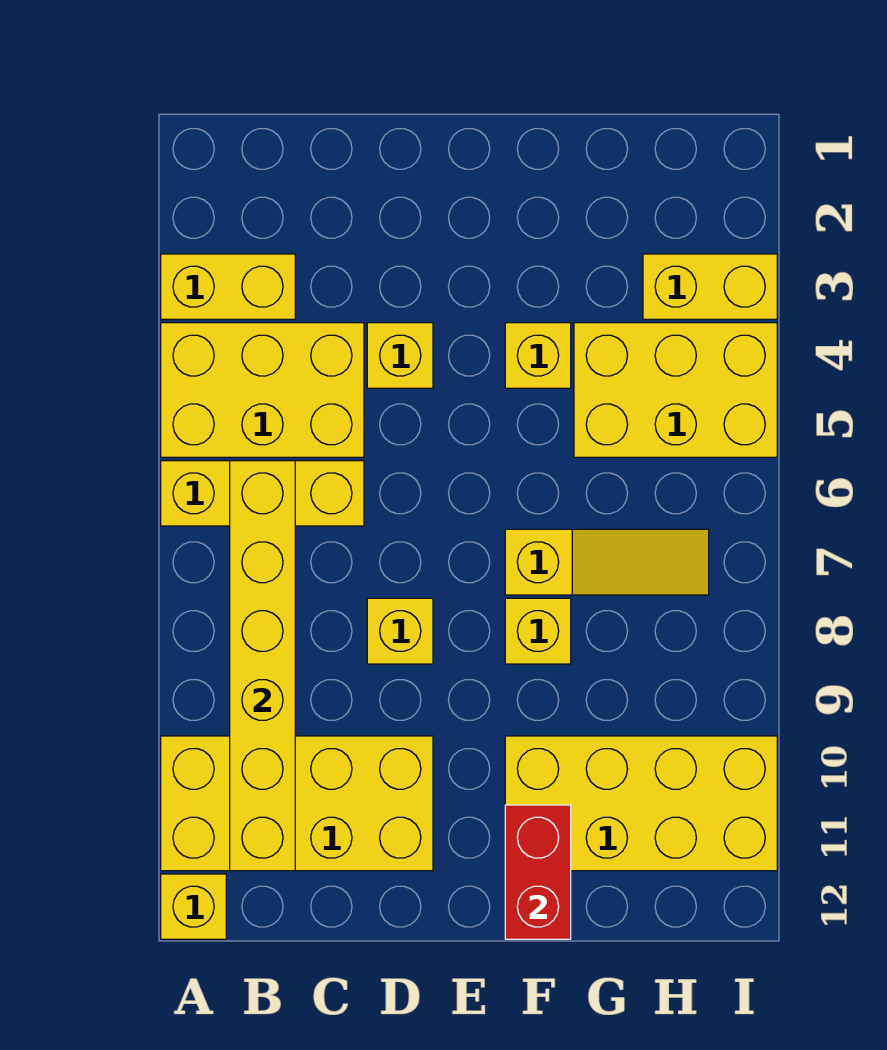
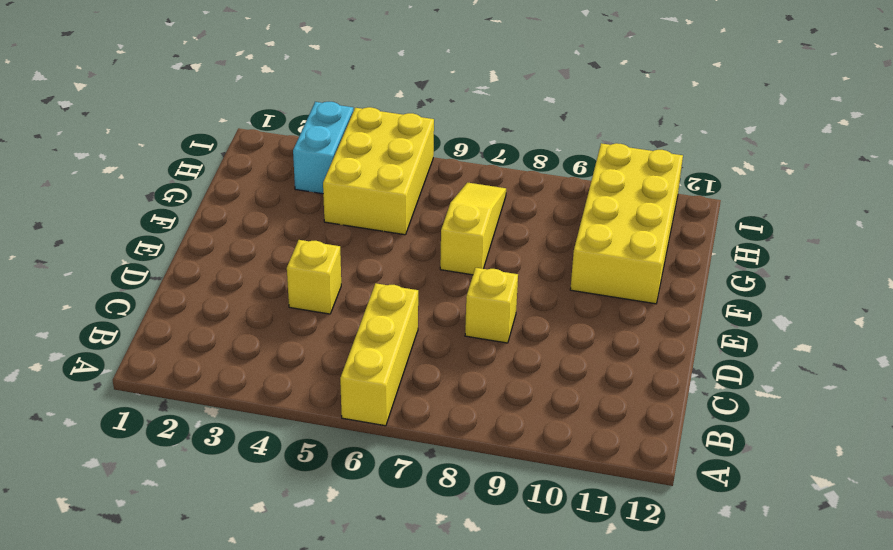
cyan brick H3:I3 level 1 -> yellow brick H3:I3 level 1
none -> yellow brick A3:B3 level 1
none -> yellow brick A4:C5 level 1
none -> yellow brick A10:D11 level 1

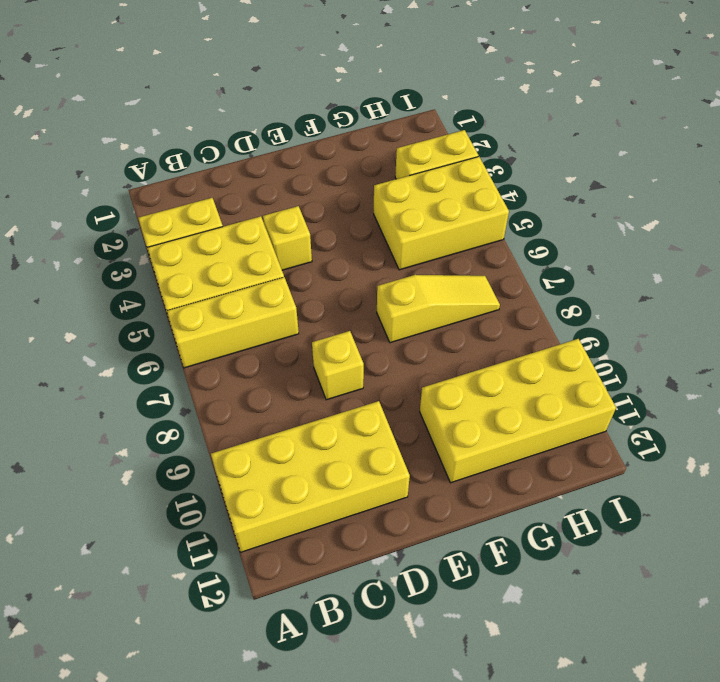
none -> yellow brick A12 level 1
none -> yellow brick F4 level 1
none -> yellow brick F8 level 1

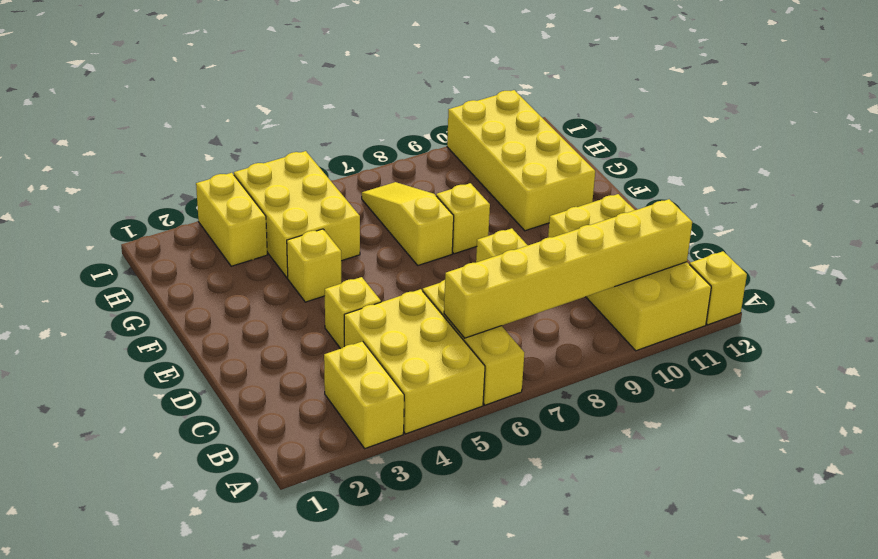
none -> red brick F11:F12 level 2

